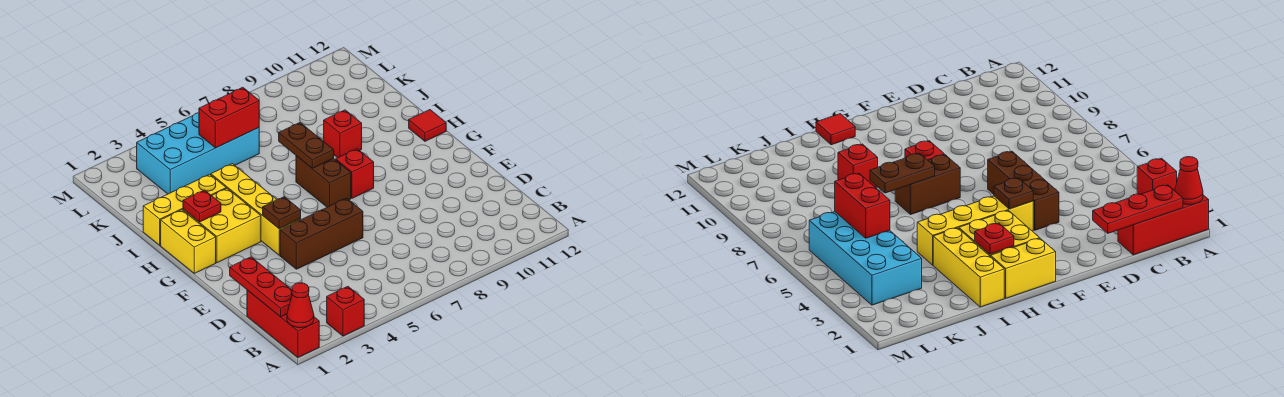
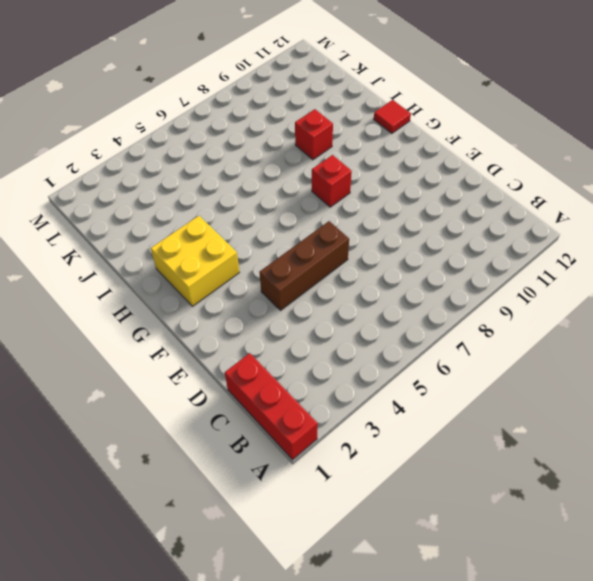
none -> red brick A3 level 1
none -> yellow brick F4:I4 level 1
none -> yellow brick G1:H1 level 1

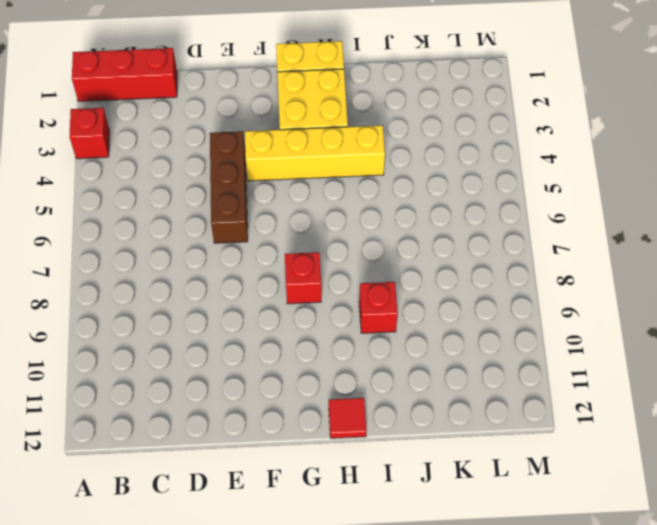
none -> brown brick G7:H7 level 1
none -> yellow brick I1:I3 level 1
none -> cyan brick K3:L6 level 1

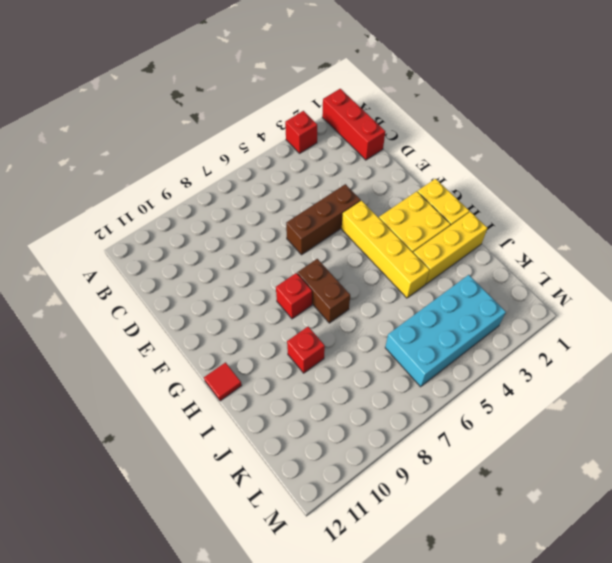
none -> red cone A1 level 2
none -> red plate B1:D1 level 2
none -> brown plate F4 level 2

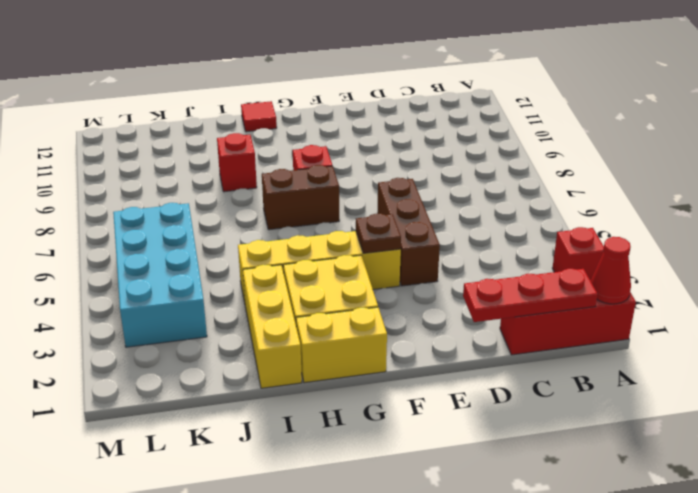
none -> red plate H2 level 2
none -> brown plate H7:I7 level 2
none -> red brick K5:K6 level 2

